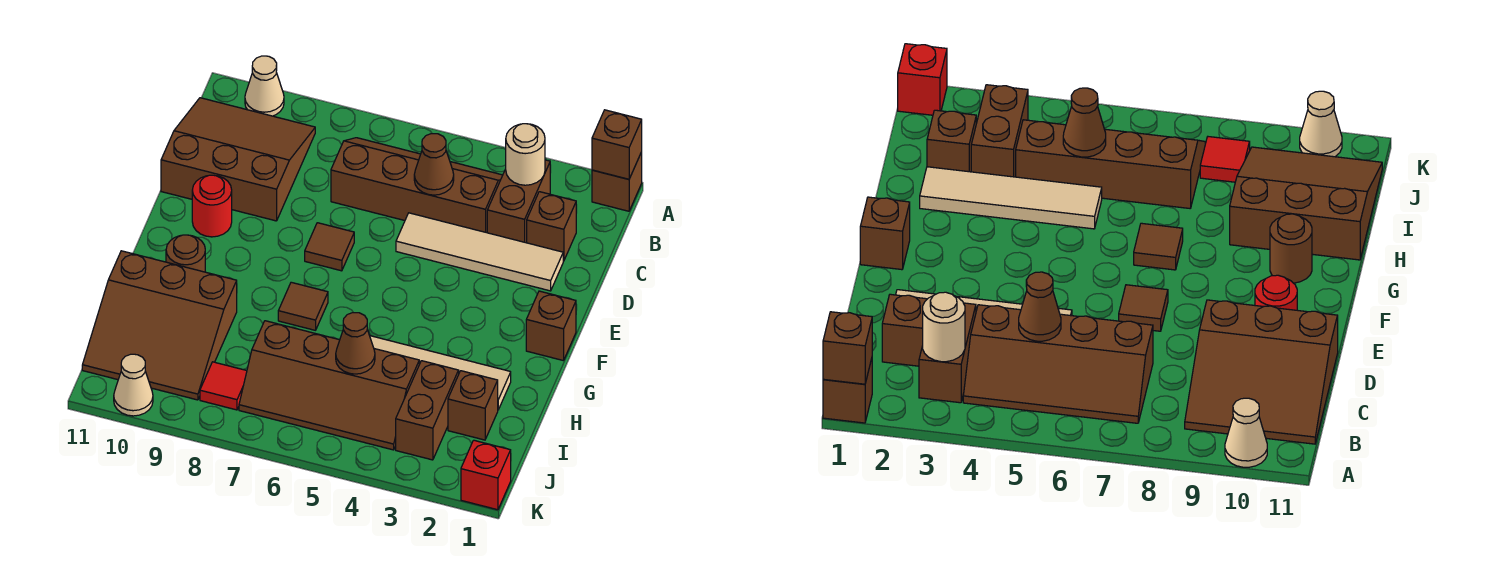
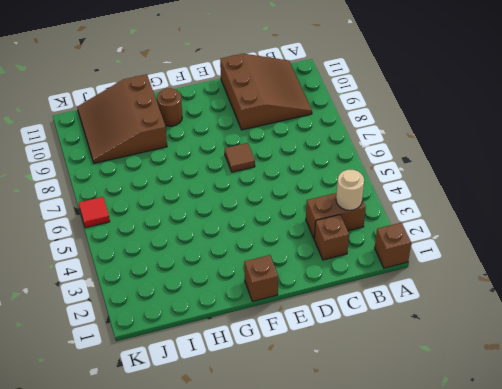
red tile K6 level 1 -> red tile J8 level 1
none -> tan cone A10 level 1
none -> brown slope B4:C7 level 1 top C
none -> tan tile D2:D5 level 1

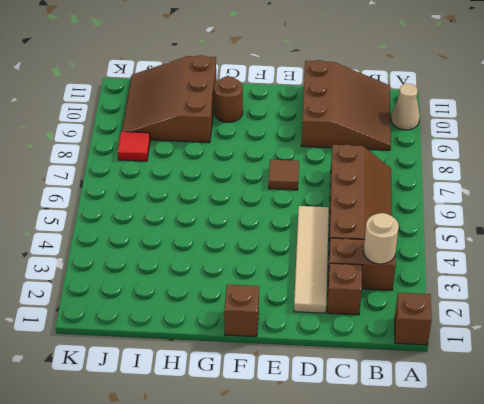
none -> red round brick E10 level 1
none -> brown tile G7 level 1
none -> tan tile H2:H5 level 1

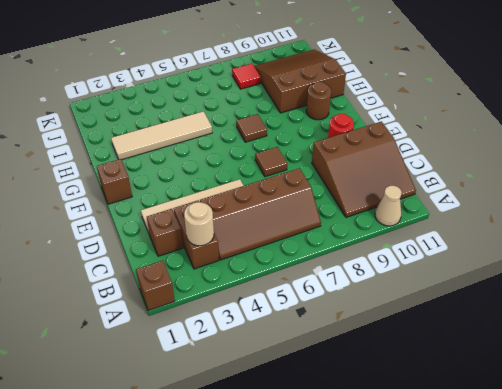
none -> brown brick I2 level 1
none -> brown brick I3:J3 level 1
none -> brown slope I4:J7 level 1 top I

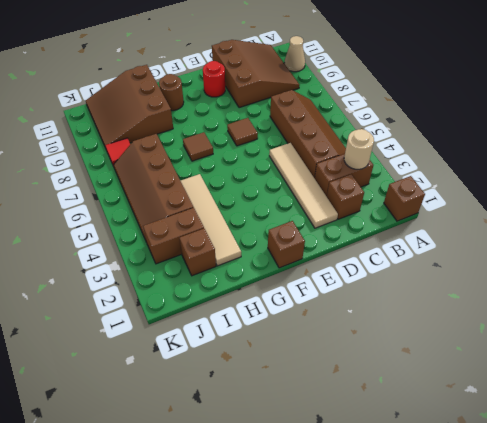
none -> red brick K1 level 1
none -> tan cone K10 level 1
none -> brown brick A1 level 2

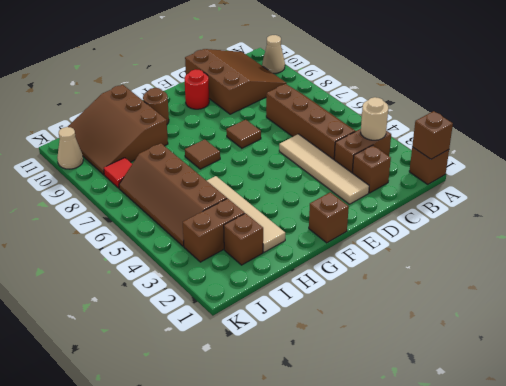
none -> red brick K1 level 1
none -> brown cone C5 level 2
none -> brown cone I5 level 2

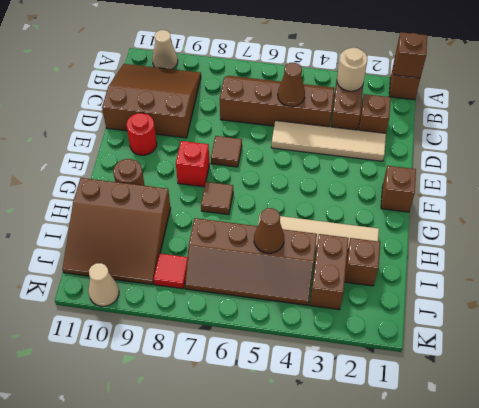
red brick F8 level 1 -> red brick K1 level 1

